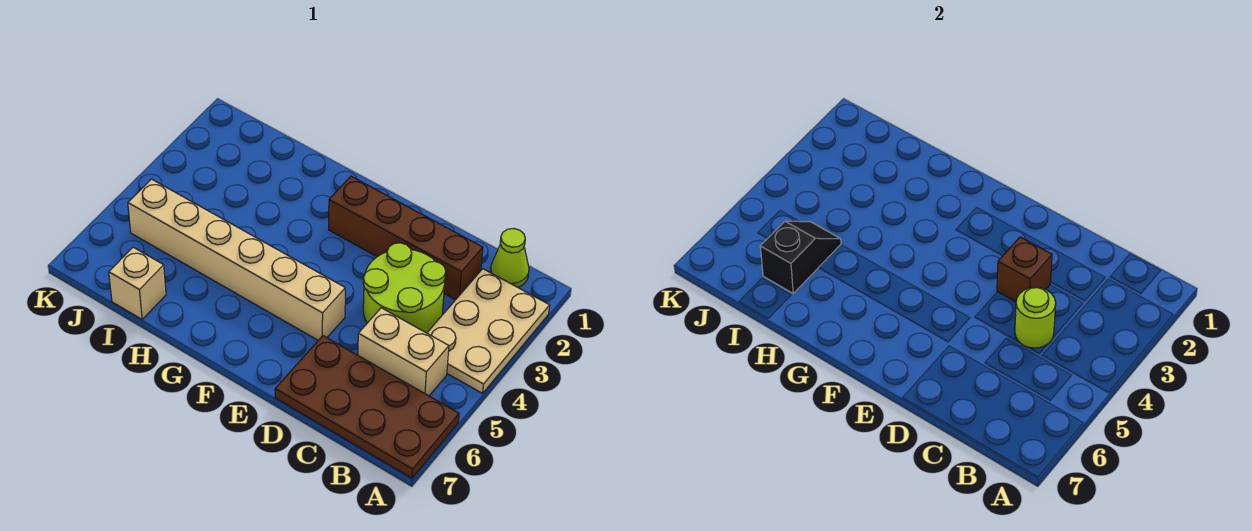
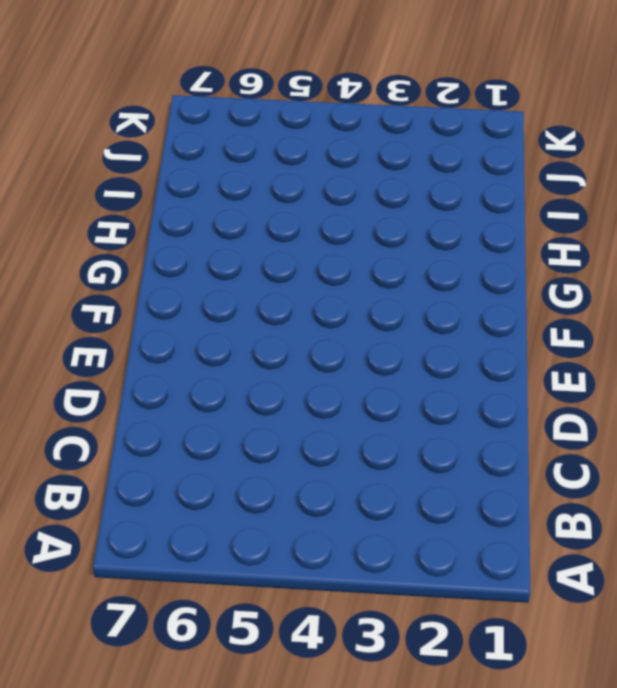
none -> tan plate A2:B4 level 1
none -> brown plate A6:D7 level 1

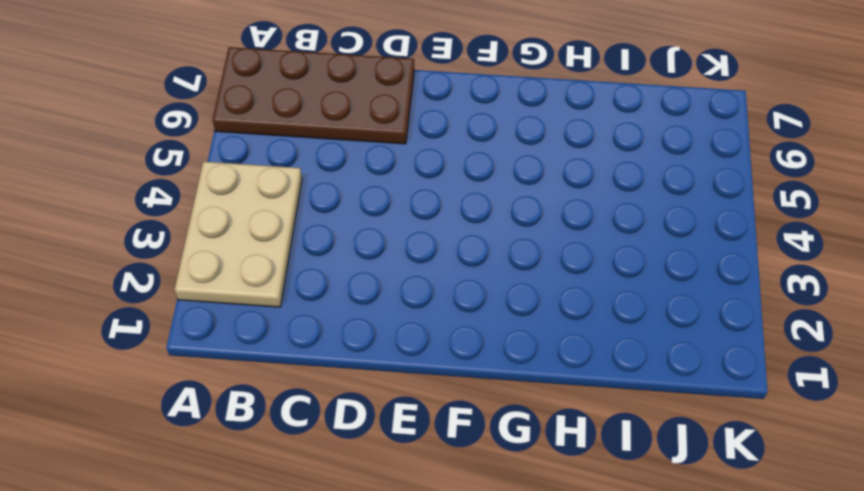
none -> lime cone B1 level 1
none -> tan brick B5:C5 level 1

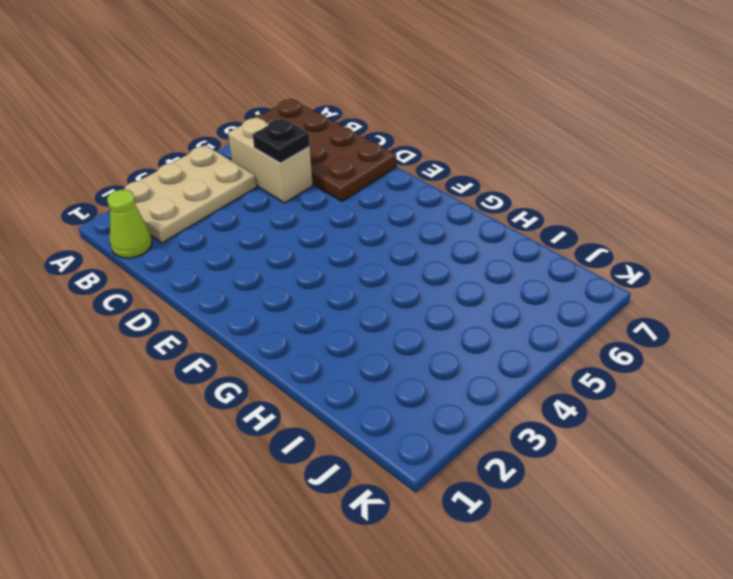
black plate C5 level 2 -> none
none -> brown brick C2:F2 level 1
none -> lime round brick C3:D4 level 1

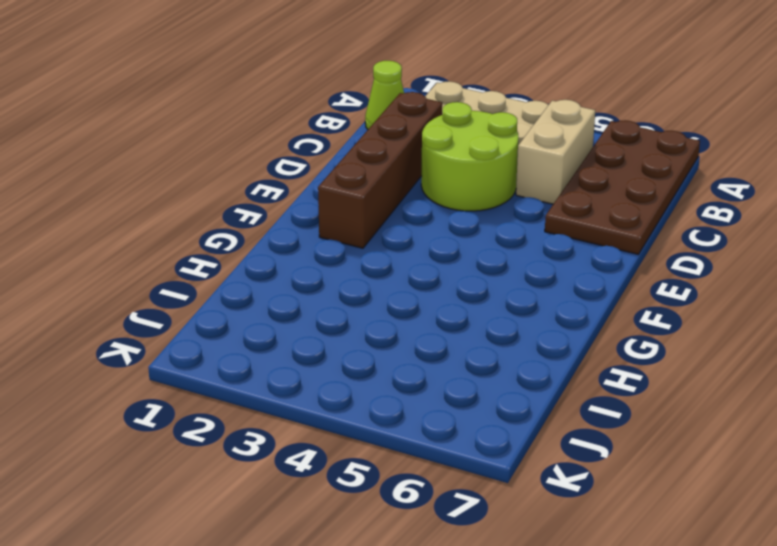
none -> tan brick E5:J5 level 1
none -> tan brick I7 level 1

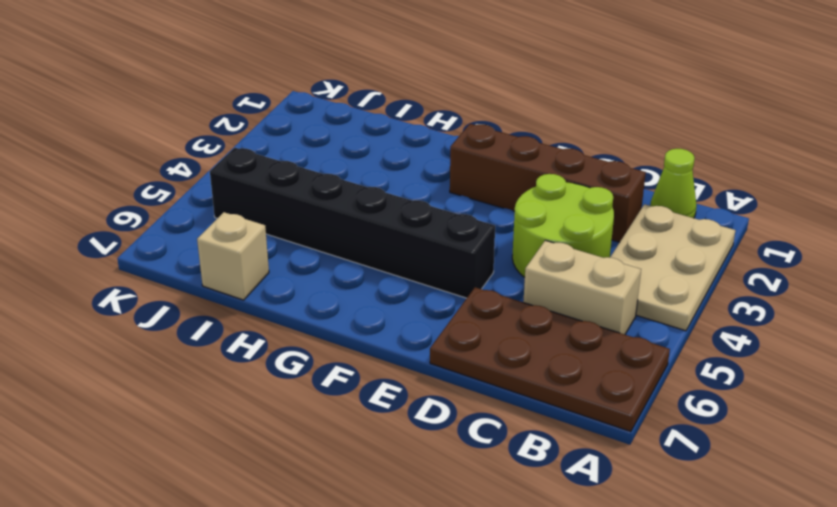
black brick E5:J5 level 1 -> tan brick E5:J5 level 1
none -> lime round brick C4 level 2
none -> brown brick D3 level 2

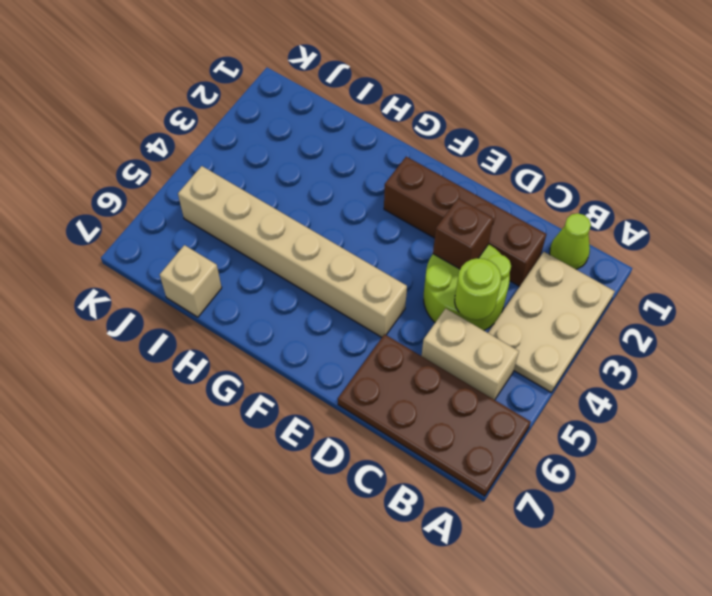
none -> black slope I5:I6 level 2 top 6

